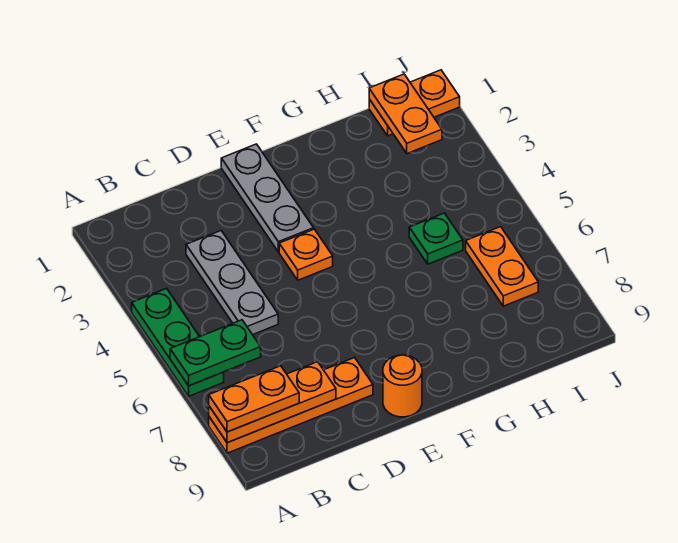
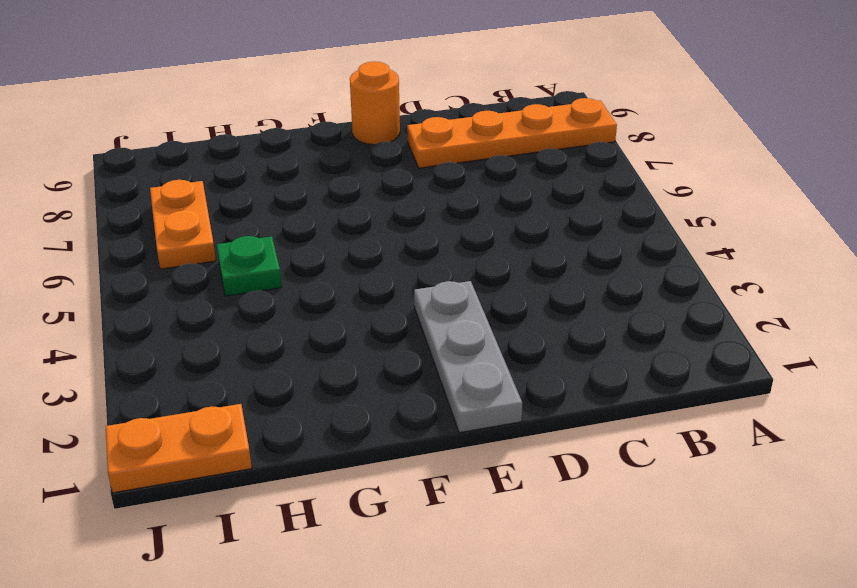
none -> green plate A4:A6 level 1
none -> grey plate C3:C5 level 1
none -> orange plate E4 level 1

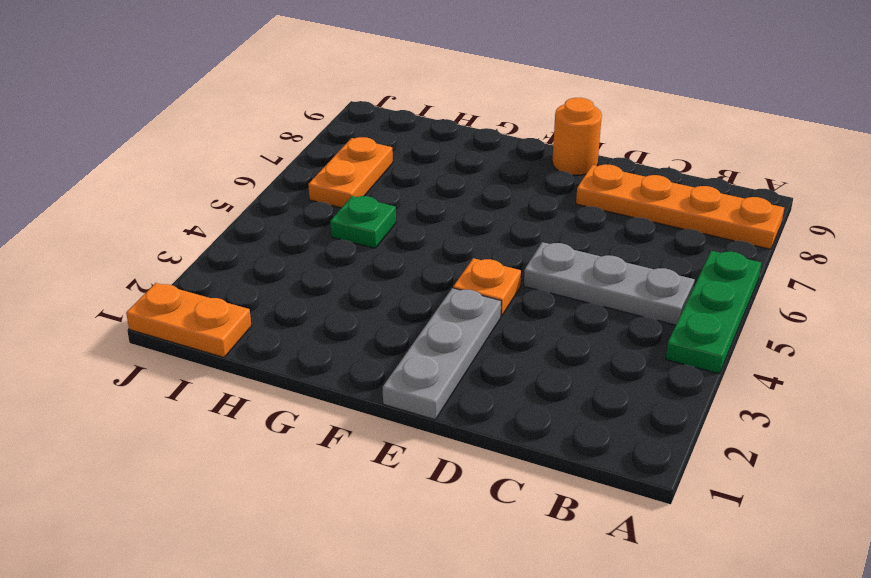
grey plate B5:D5 level 1 -> grey plate C3:C5 level 1
none -> green plate A6:B6 level 2
none -> orange plate A8:C8 level 2
none -> orange plate I1:I2 level 2

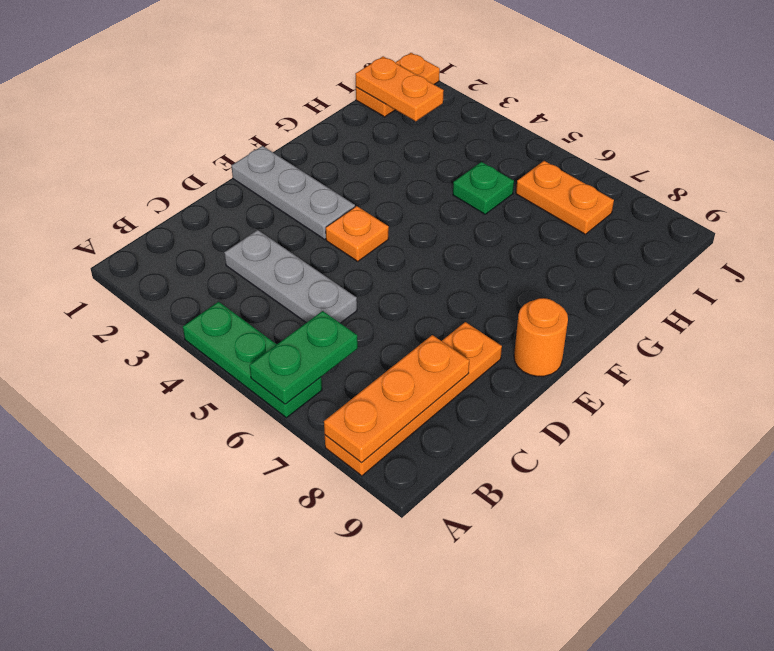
none -> orange plate A8:B8 level 3

